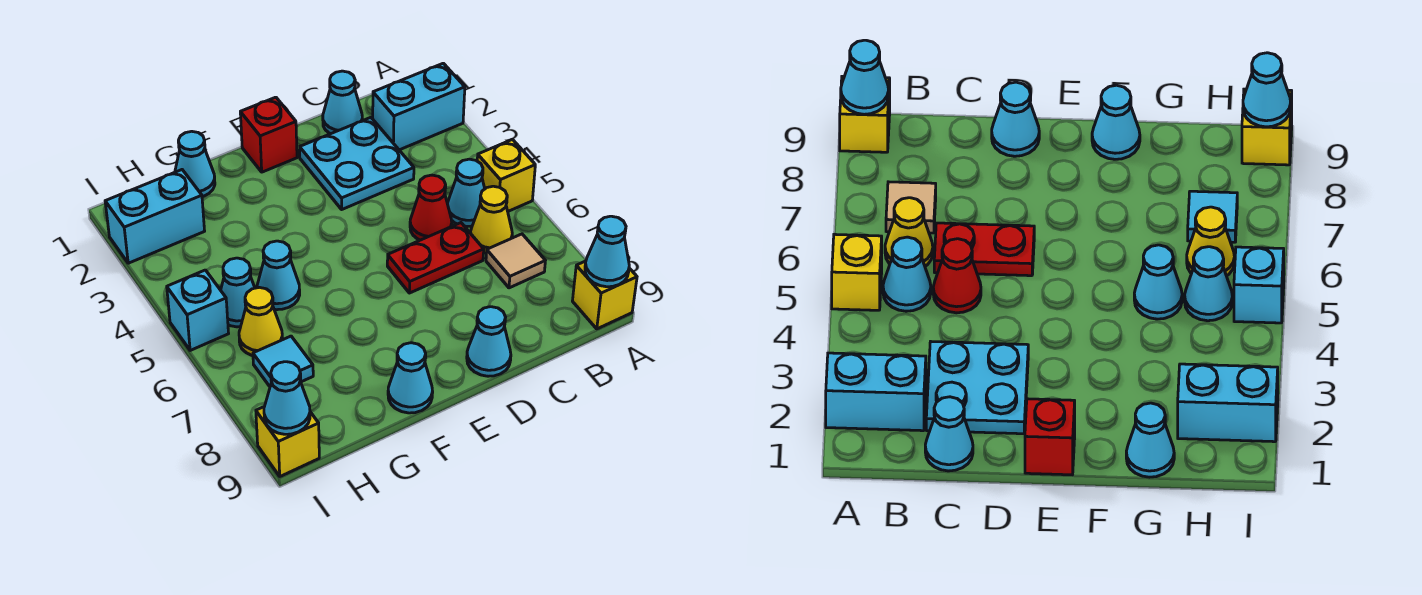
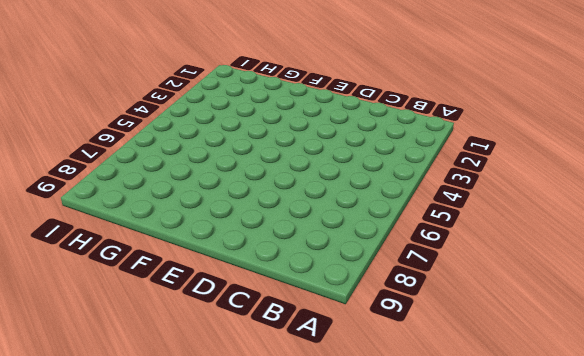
none -> cyan brick A2:B2 level 1
none -> yellow brick A5 level 1
none -> yellow brick A9 level 1

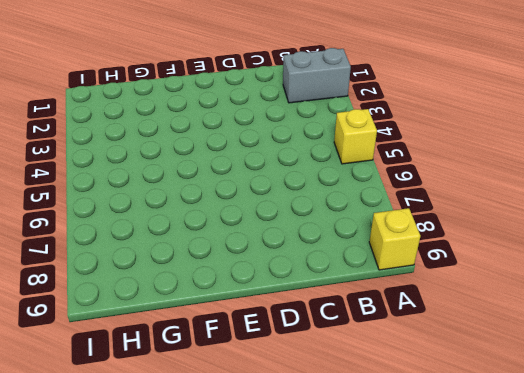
grey brick A2:B2 level 1 -> cyan brick A2:B2 level 1
none -> cyan cone B5 level 1
none -> yellow cone B6 level 1
none -> tan tile B7 level 1

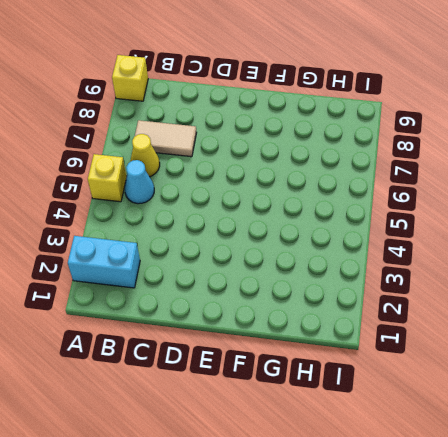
tan tile B7:C7 level 1 -> tan tile B7 level 1
none -> cyan cone C1 level 1
none -> cyan plate C2:D3 level 1
none -> red cone C5 level 1

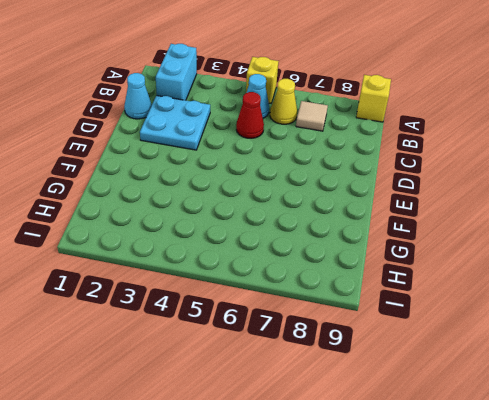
none -> red plate C6:D6 level 1
none -> cyan cone D9 level 1
none -> red brick E1 level 1

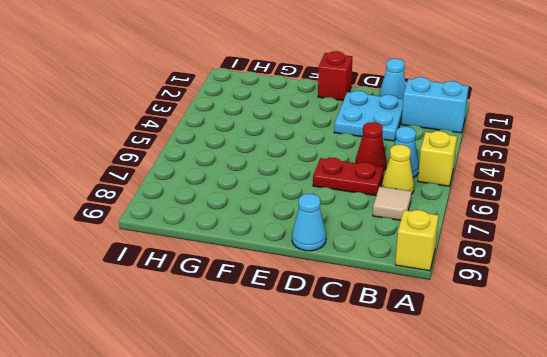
none -> cyan cone F9 level 1
none -> cyan cone G1 level 1
none -> cyan cone G5 level 1

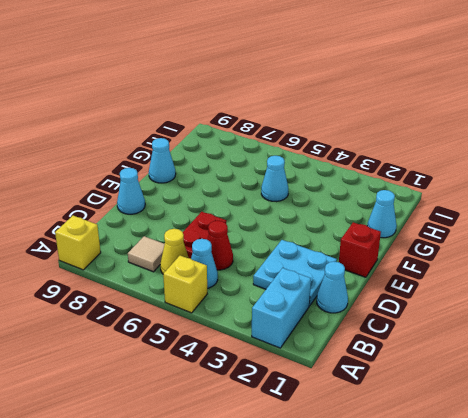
none -> cyan brick H2:I2 level 1
none -> cyan cone H5 level 1
none -> yellow cone H6 level 1

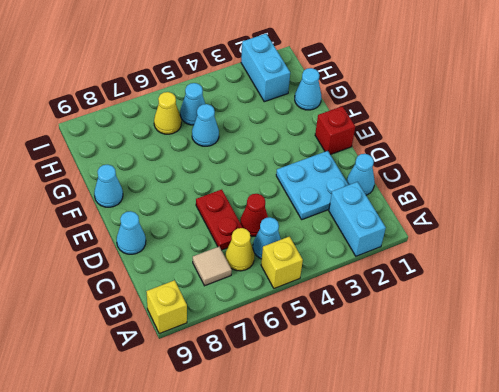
none -> cyan tile H7 level 1
none -> cyan brick I5 level 1
none -> yellow brick I9 level 1

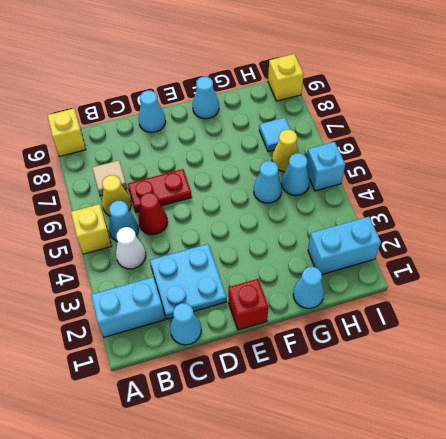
white cone B4 level 1 -> none
none -> cyan cone A9 level 2
none -> cyan cone I9 level 2

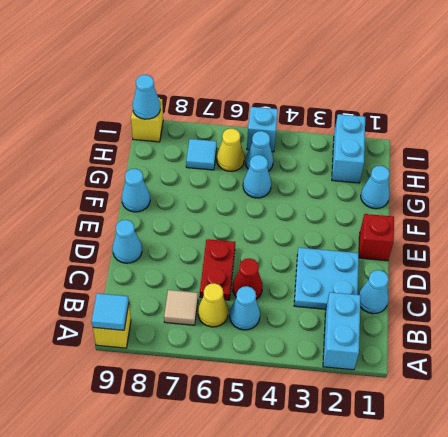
cyan tile A9 level 2 -> cyan cone A9 level 2
none -> yellow brick A5 level 1

